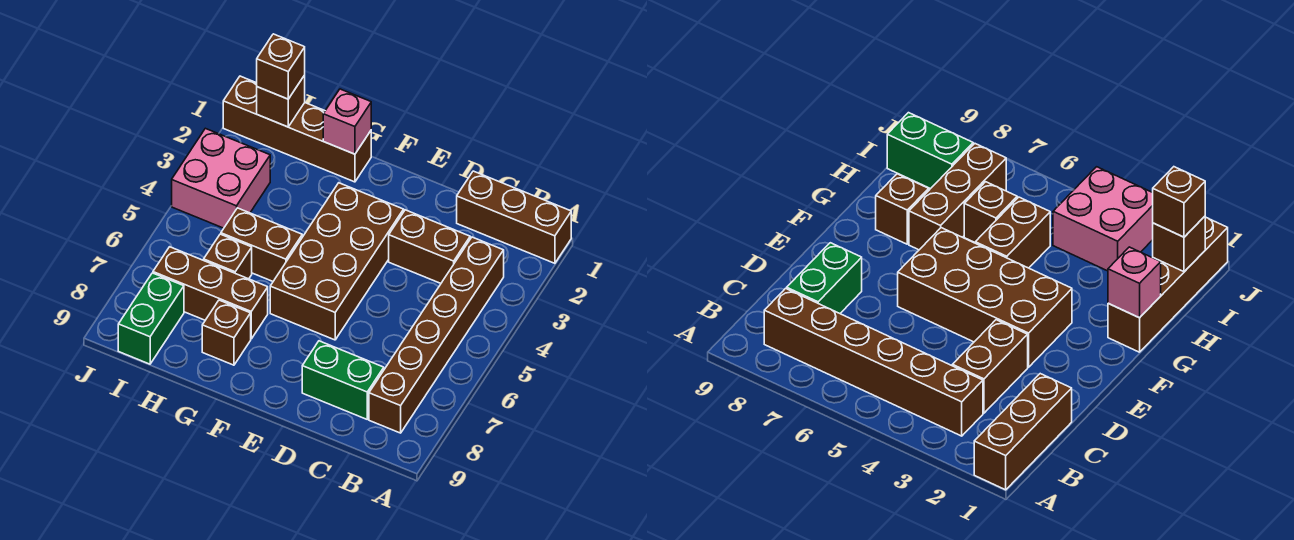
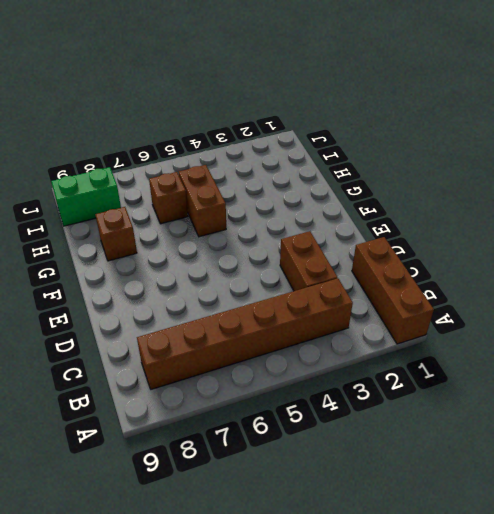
none -> green brick C8:D8 level 1
none -> brown brick E3:F6 level 1
none -> brown brick G1:J1 level 1

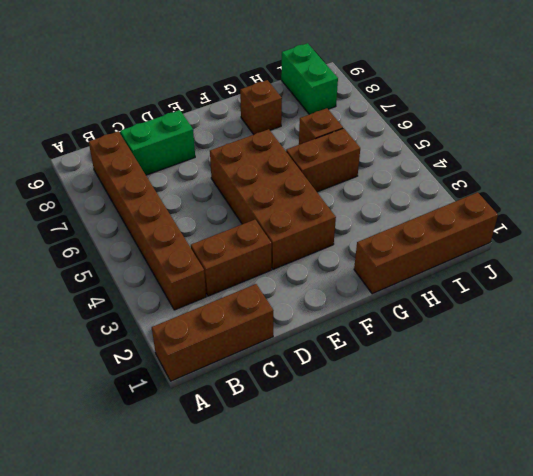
none -> brown brick G7:I7 level 1
none -> pink brick I3:J4 level 1
none -> pink brick G1 level 2

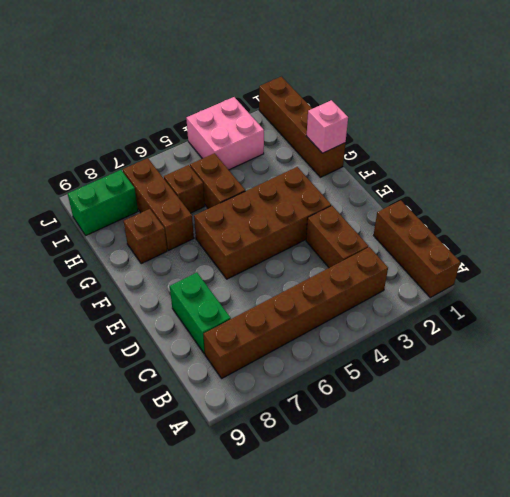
none -> brown brick I1 level 2
none -> brown brick I1 level 3

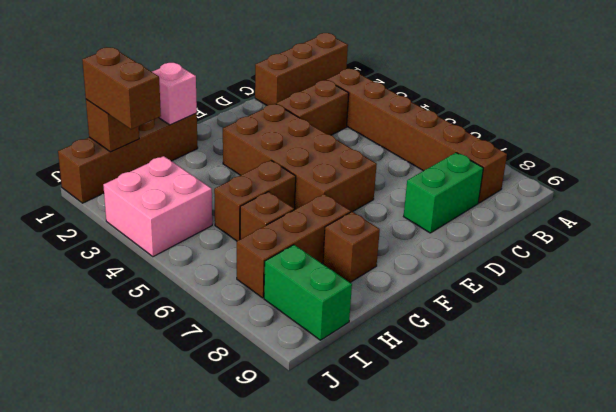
brown brick I1:I2 level 3 -> brown brick I1 level 3

